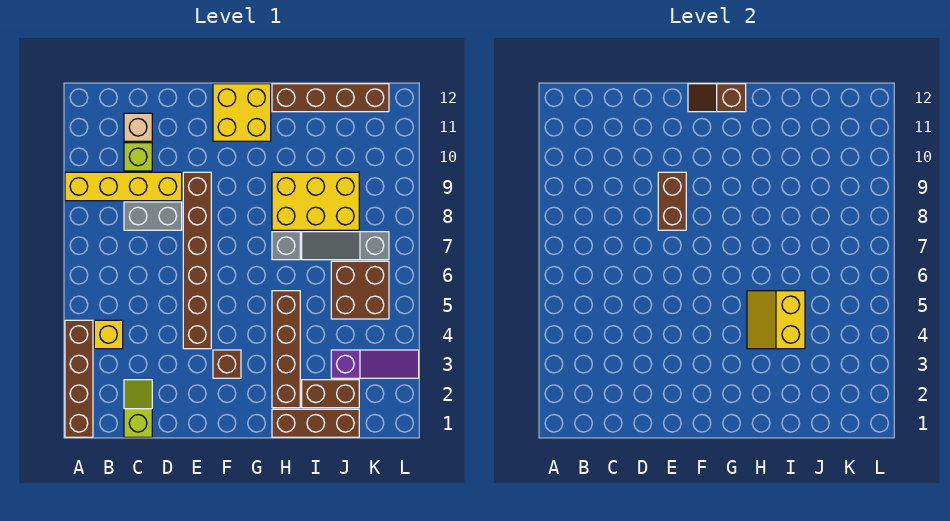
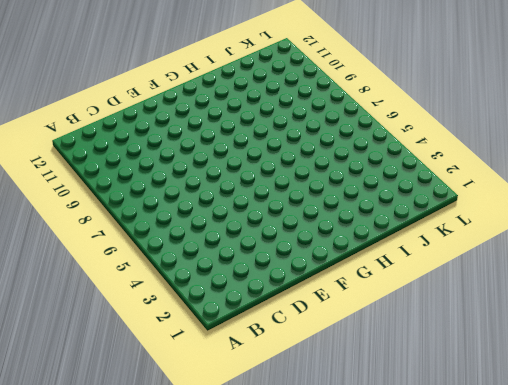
none -> brown brick A1:A4 level 1
none -> yellow brick A9:D9 level 1
none -> yellow brick B4 level 1

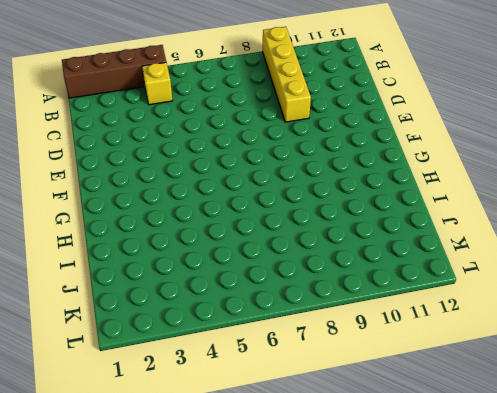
none -> lime slope C1:C2 level 1 top 1
none -> grey brick C8:D8 level 1
none -> lime brick C10 level 1

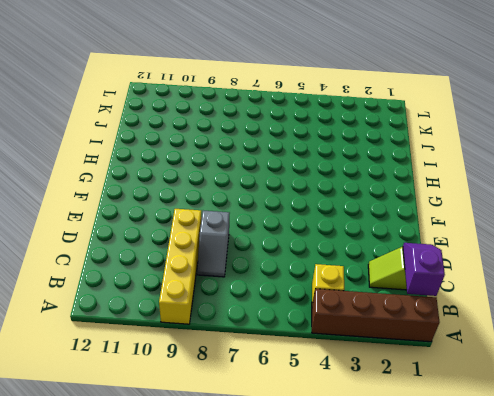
purple slope B1:C1 level 2 top B -> none
grey slope C8:D8 level 1 top D -> grey brick C8:D8 level 1
none -> lime brick C10 level 1
none -> tan brick C11 level 1
none -> brown brick E4:E9 level 1

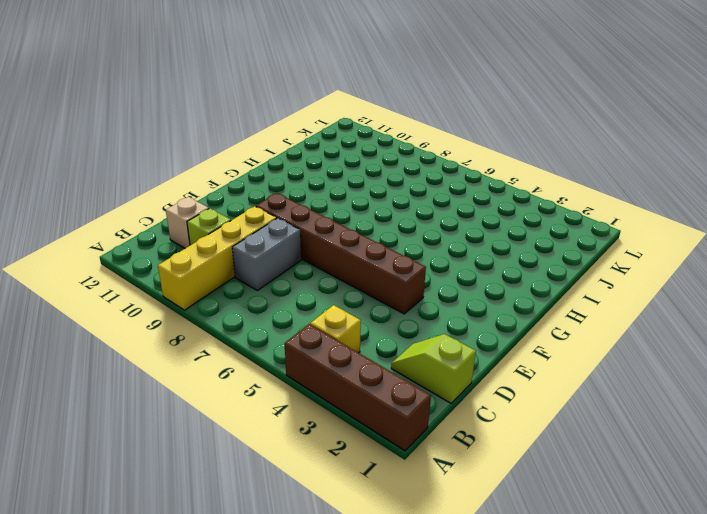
none -> brown brick F3 level 1
none -> yellow brick F11:G12 level 1
none -> brown brick H1:J1 level 1

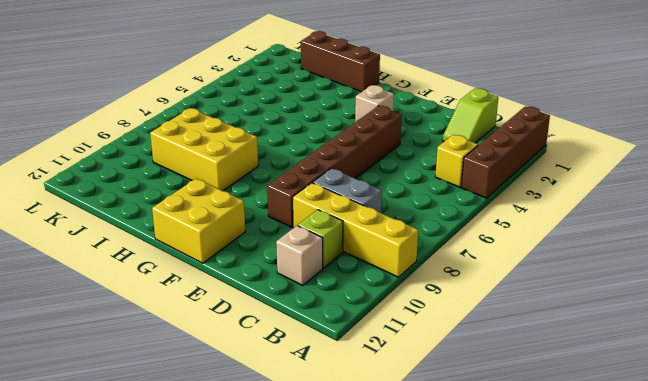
tan brick F3 level 1 -> brown brick F3 level 1
none -> brown brick H2:H5 level 1
none -> grey brick H7 level 1
none -> brown brick H12:K12 level 1

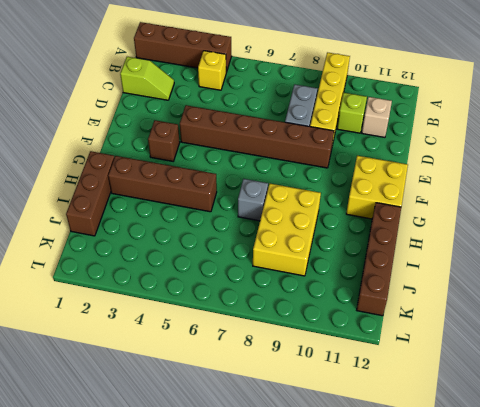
none -> brown brick I2:J2 level 1
none -> grey slope I7:K7 level 1 top K
none -> purple slope J3:L3 level 1 top J

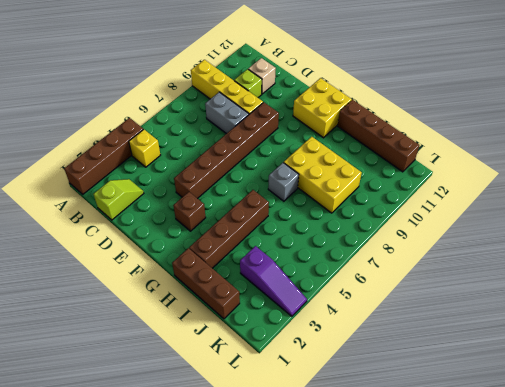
none -> brown brick I2:J2 level 1
none -> grey slope I7:K7 level 1 top K
none -> brown brick J5:K6 level 1

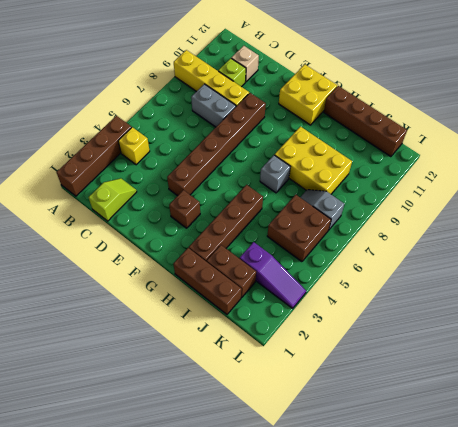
grey slope J7:K7 level 1 top K -> grey slope I7:K7 level 1 top K
none -> brown brick E8:E9 level 2
none -> brown slope F12:G12 level 2 top G
none -> yellow slope H4:I5 level 2 top I

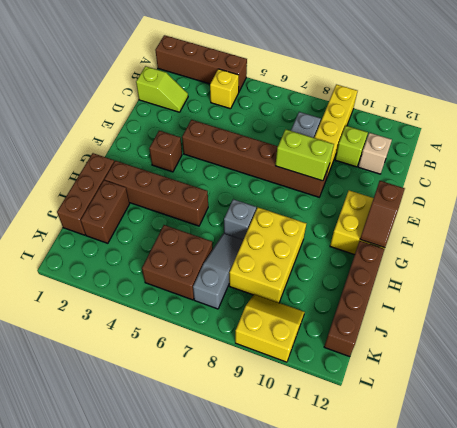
lime brick E8:E9 level 2 -> brown brick E8:E9 level 2
brown slope F12:G12 level 2 top F -> brown slope F12:G12 level 2 top G
yellow slope K9:L10 level 1 top L -> yellow slope H4:I5 level 2 top I
none -> purple slope J3:L3 level 1 top J

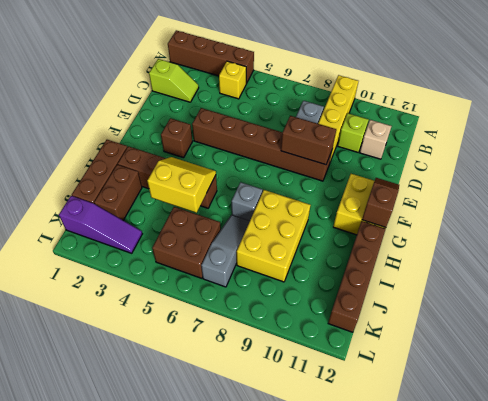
purple slope K1:K3 level 1 top 1 -> purple slope J3:L3 level 1 top J

